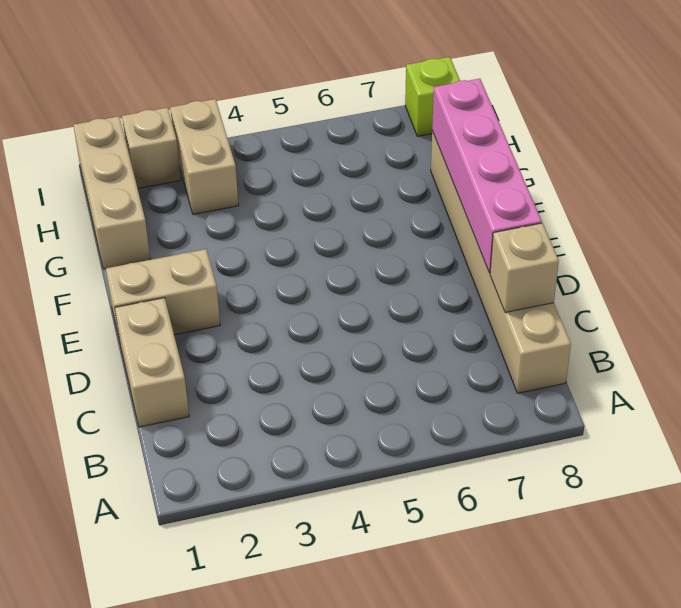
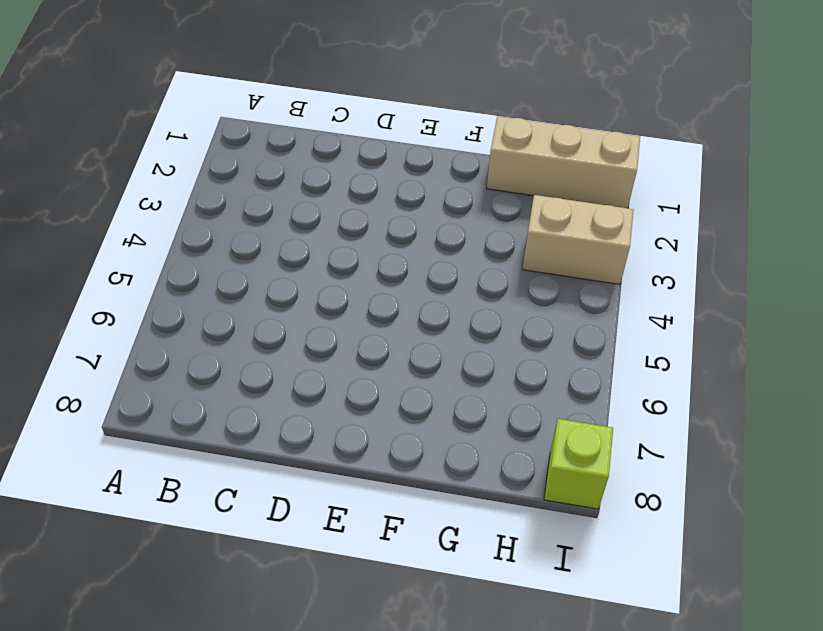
none -> tan brick B8:G8 level 1
none -> tan brick C1:D1 level 1

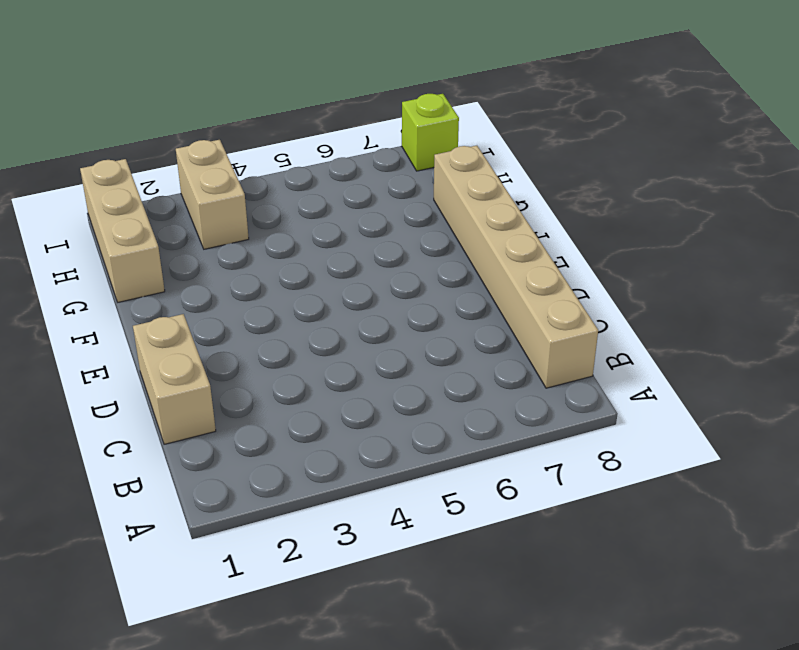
none -> tan brick E1:E2 level 1
none -> tan brick I2 level 1

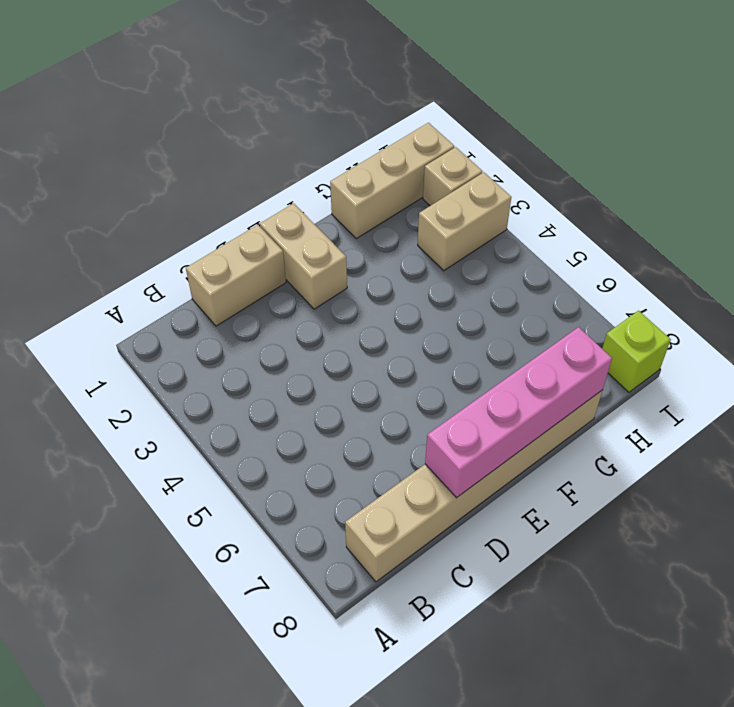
none -> tan brick C8 level 2

